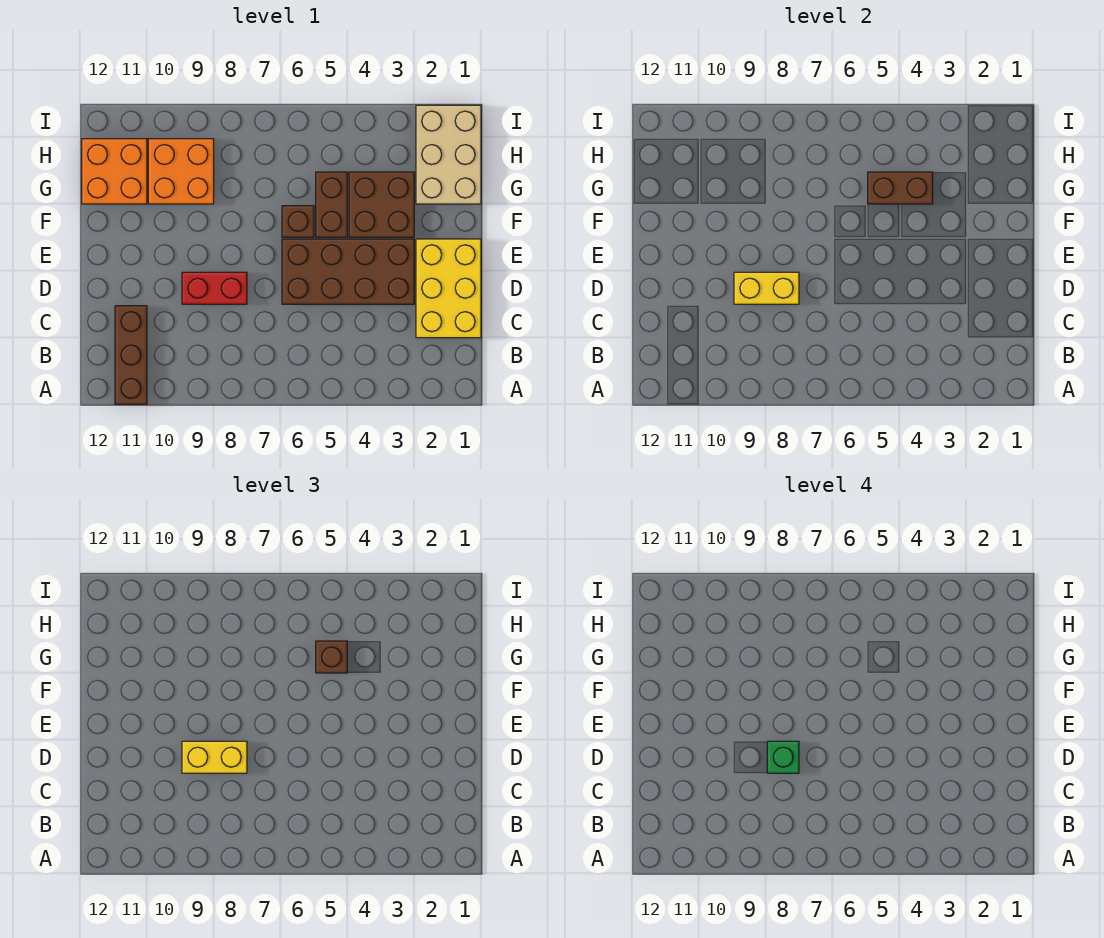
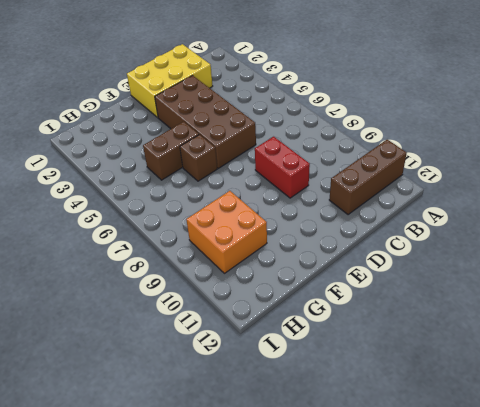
none -> brown brick F3:G4 level 1
none -> tan brick G1:I2 level 1
none -> orange brick G11:H12 level 1

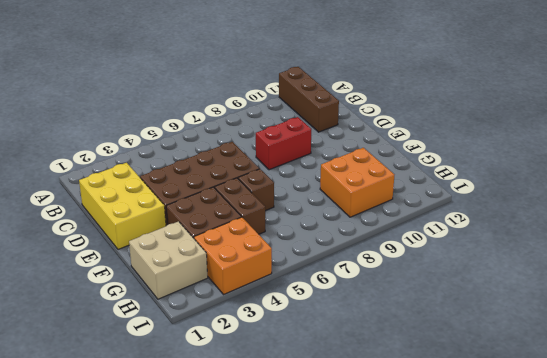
tan brick G1:H2 level 1 -> tan brick G1:I2 level 1
orange brick H3:I4 level 1 -> orange brick G11:H12 level 1
none -> yellow brick D8:D9 level 2
none -> brown brick G4:G5 level 2
none -> yellow brick D8:D9 level 3

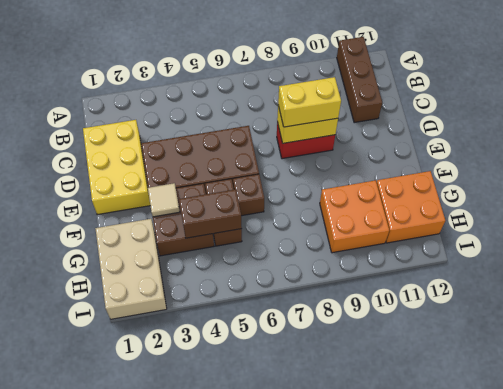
tan tile F3 level 2 -> none
none -> brown brick G5 level 3
none -> green brick D8 level 4

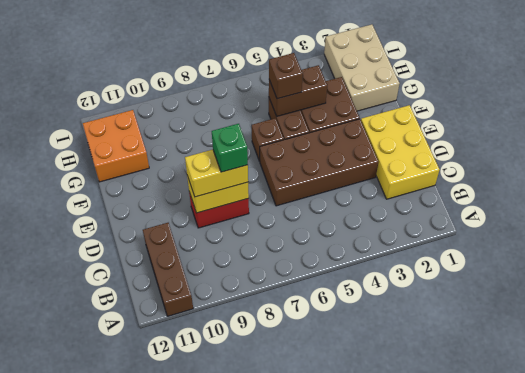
none -> orange brick G9:H10 level 1

